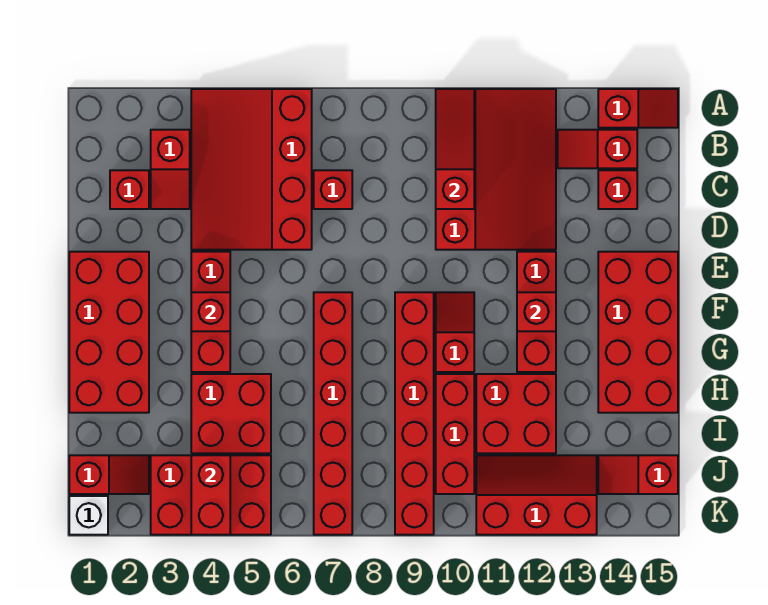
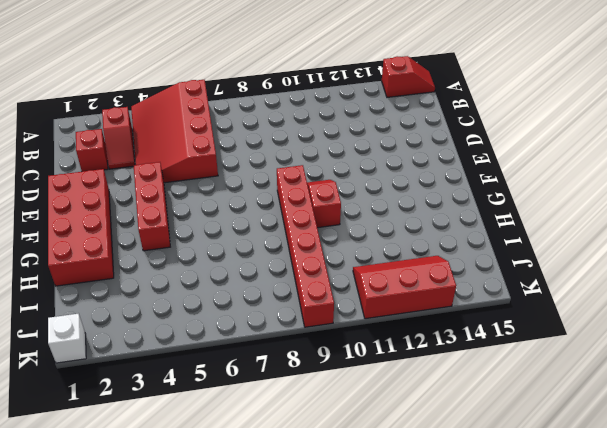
none -> red slope A10:D12 level 1 top 10
none -> red slope B13:B14 level 1 top 14
none -> red brick C7 level 1

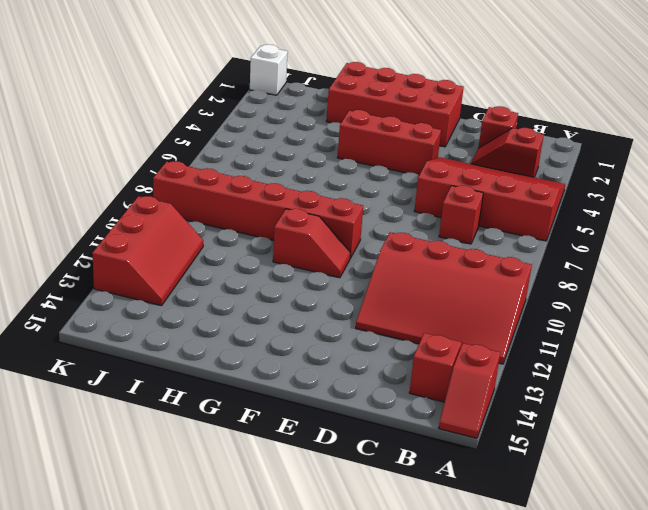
none -> red brick C14 level 1
none -> red brick E12:G12 level 1
none -> red brick E14:H15 level 1

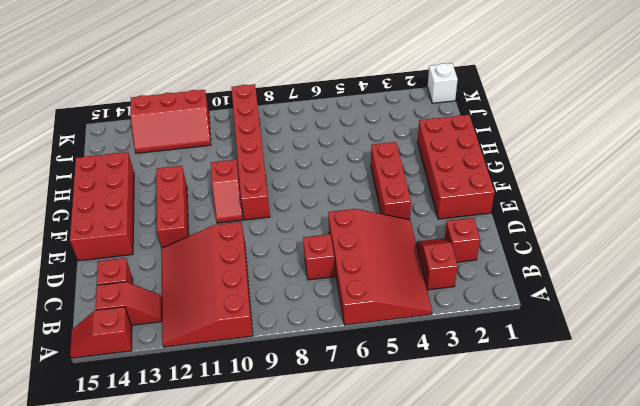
none -> red brick F7:K7 level 1
none -> red brick H4:I5 level 1
none -> red brick H10:J10 level 1

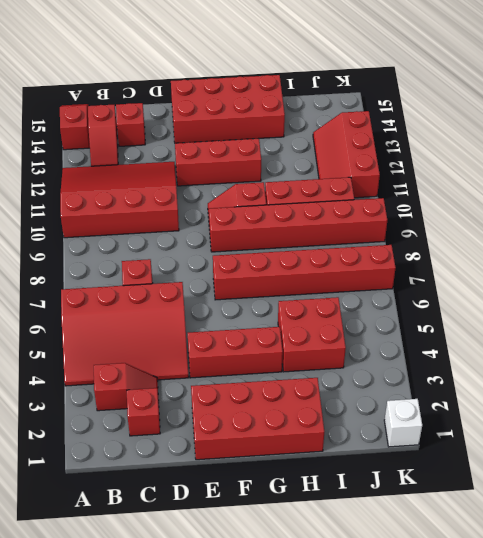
none -> red brick H11:I12 level 1
none -> red slope J1:J2 level 1 top 1
none -> red brick J3:K5 level 1

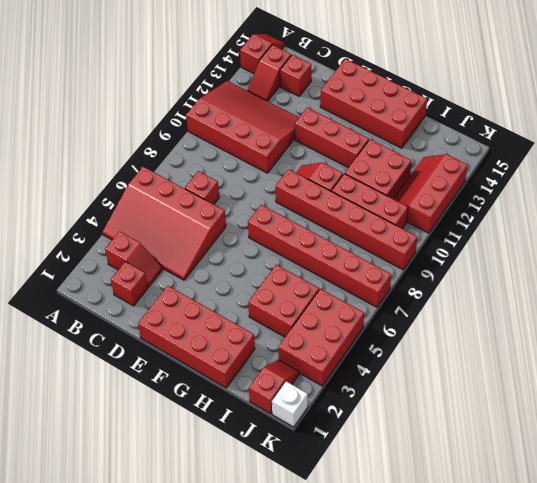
none -> red brick E4:G4 level 1
none -> red slope J14:J15 level 1 top 15
none -> red slope A10:C10 level 2 top C

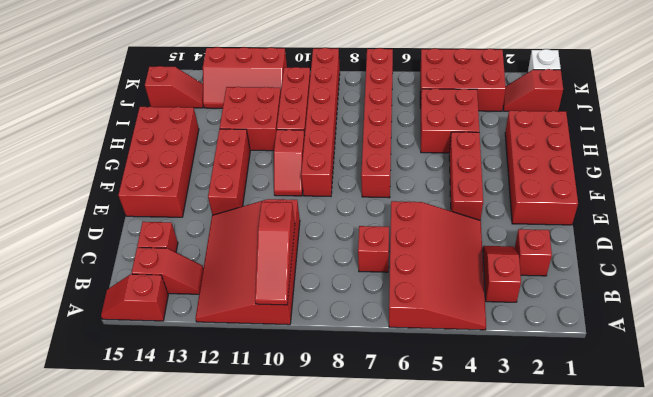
none -> red brick F4 level 2
none -> red brick F12 level 2
none -> red brick J4:K4 level 2

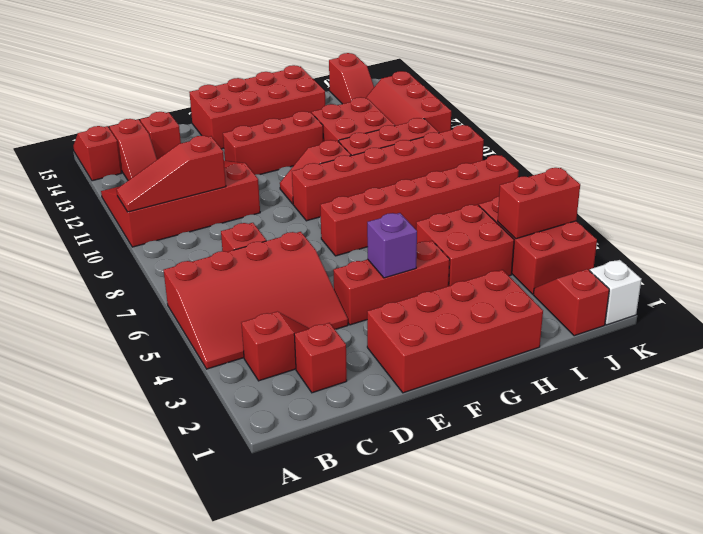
purple brick F4 level 2 -> red brick F4 level 2
none -> red brick F12 level 2

